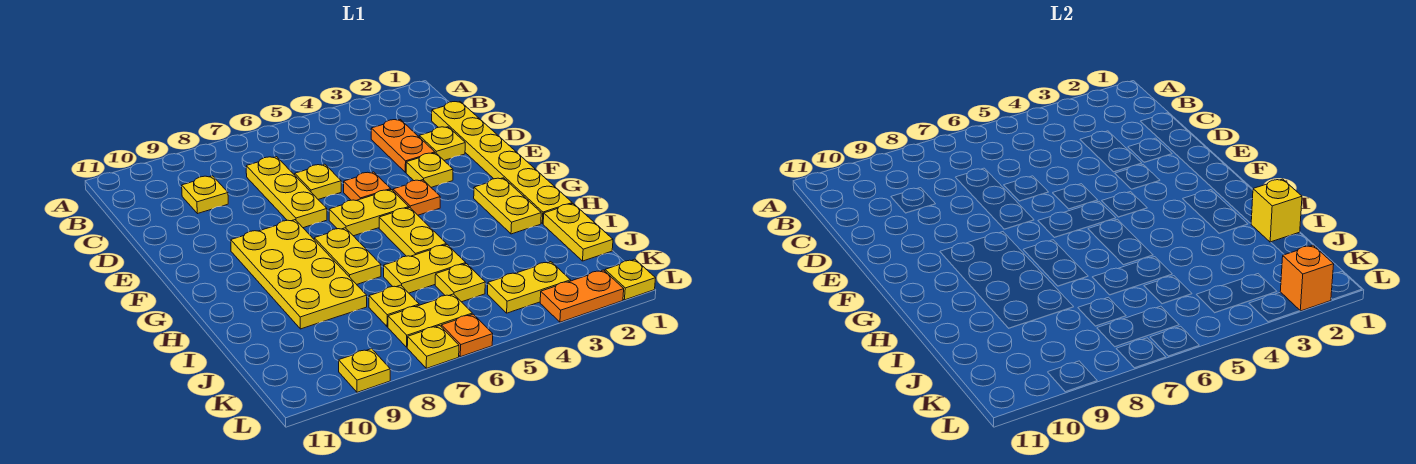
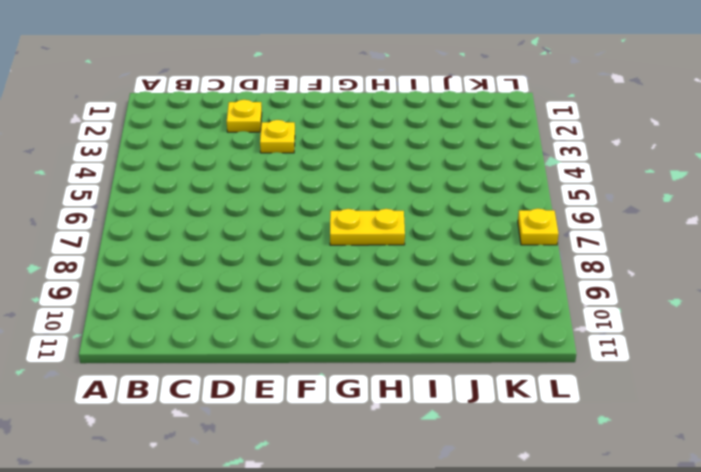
none -> yellow plate C1:H1 level 1
none -> orange plate C3:D3 level 1
none -> yellow plate C7:E7 level 1

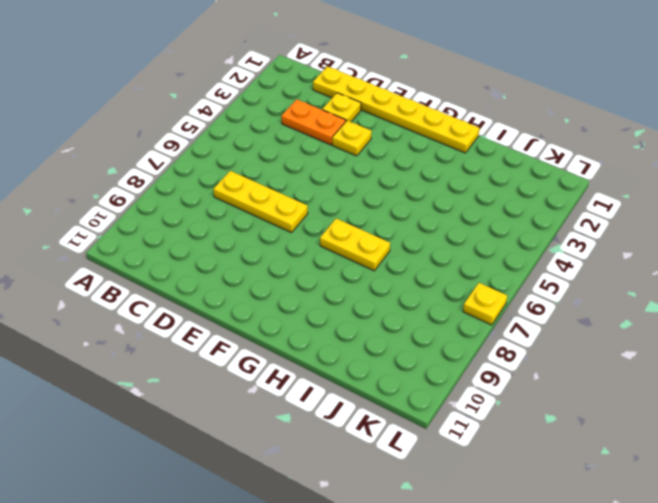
none -> yellow plate C9 level 1
none -> yellow plate D6 level 1
none -> orange plate E5 level 1

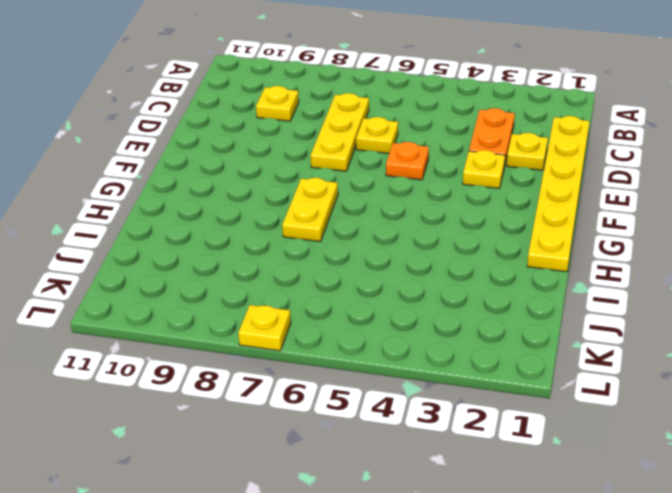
none -> orange plate F4 level 1
none -> yellow plate F5:F6 level 1
none -> yellow plate F8:I9 level 1

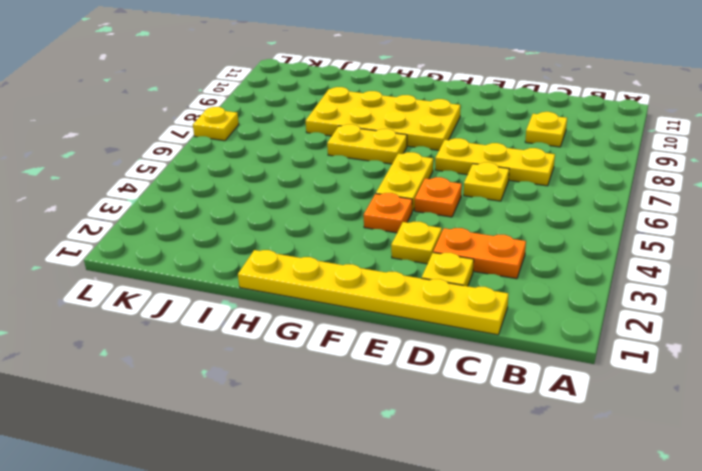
none -> yellow plate G2:H2 level 1
none -> yellow plate G5:H5 level 1
none -> yellow plate I1:J1 level 1

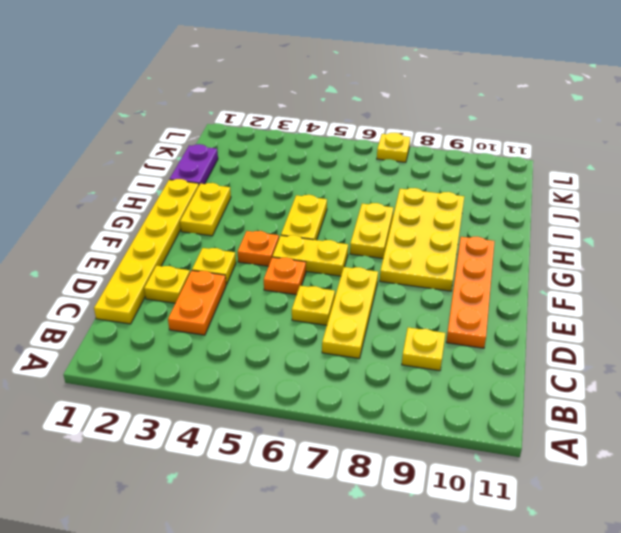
orange plate D10:G10 level 1 -> none
purple plate I1:J1 level 1 -> yellow plate I1:J1 level 1
none -> yellow plate I5:I6 level 1
none -> yellow plate J5 level 1
none -> yellow plate J7 level 1

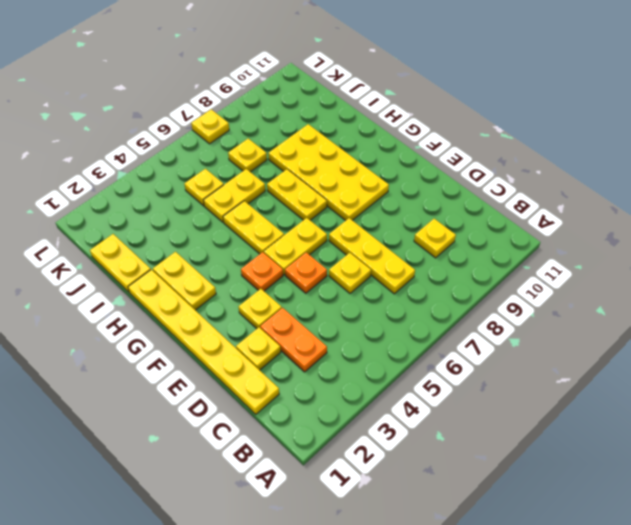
none -> yellow plate K3:K4 level 1
none -> yellow plate K6:K7 level 1
none -> yellow plate L1 level 1

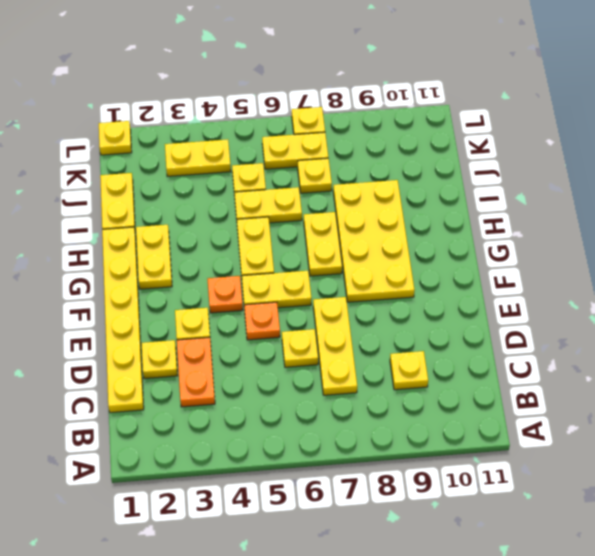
none -> orange plate L2:L3 level 1
none -> orange plate L6 level 1
none -> yellow plate L9 level 1

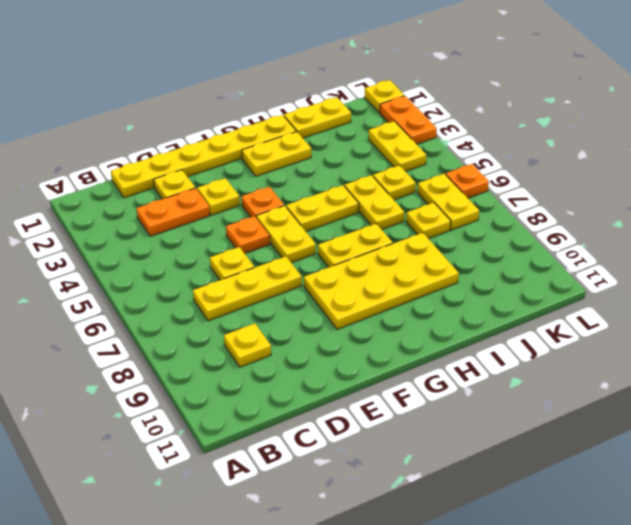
none -> yellow plate L7 level 1
none -> yellow plate L9 level 1
none -> yellow brick I1 level 2

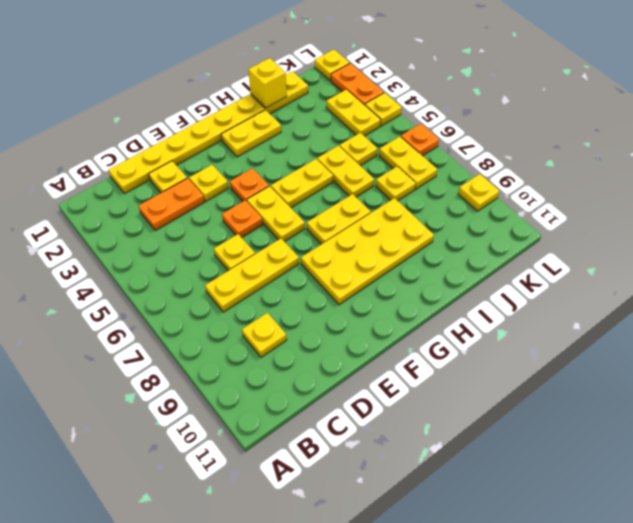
yellow plate L4 level 1 -> yellow plate L7 level 1
none -> orange brick L2 level 2

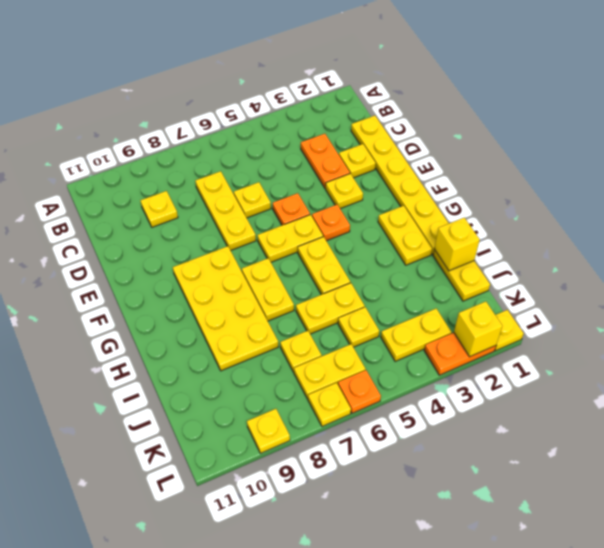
yellow brick L2 level 2 -> orange brick L2 level 2

